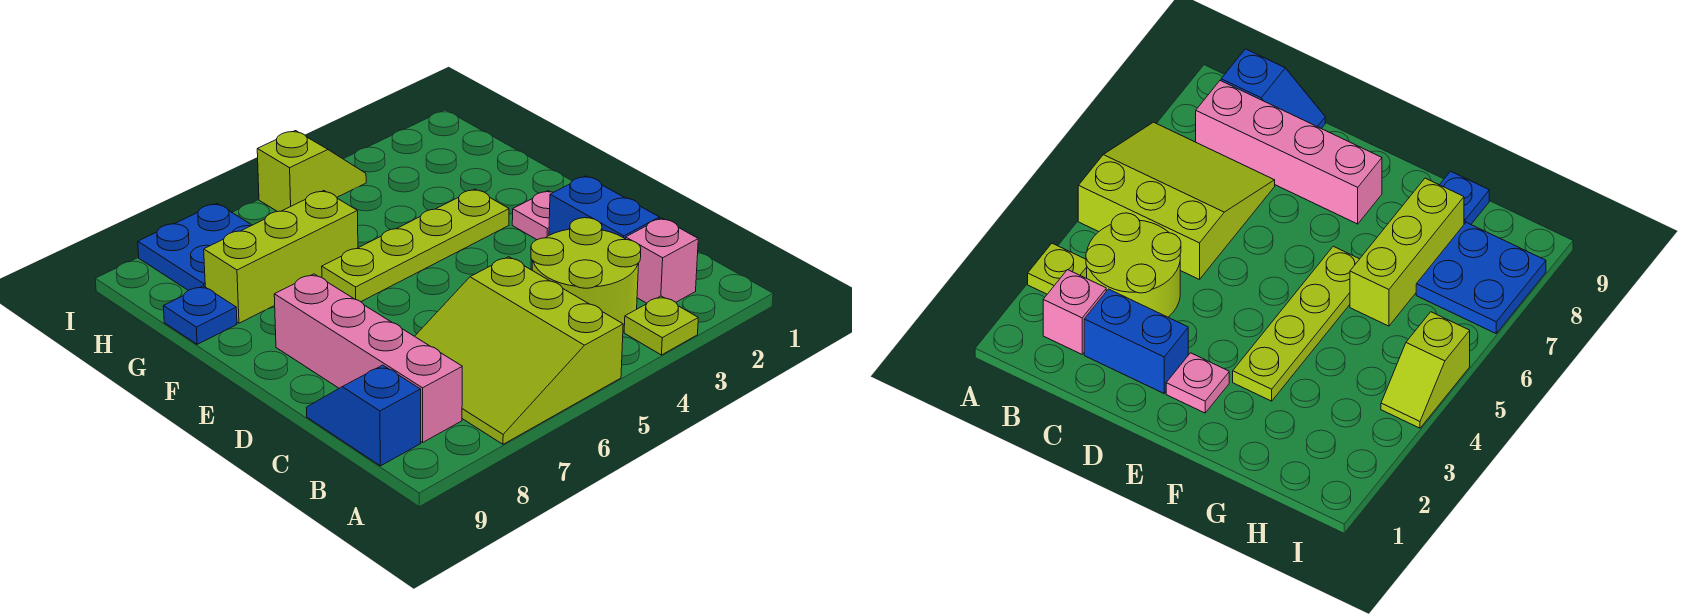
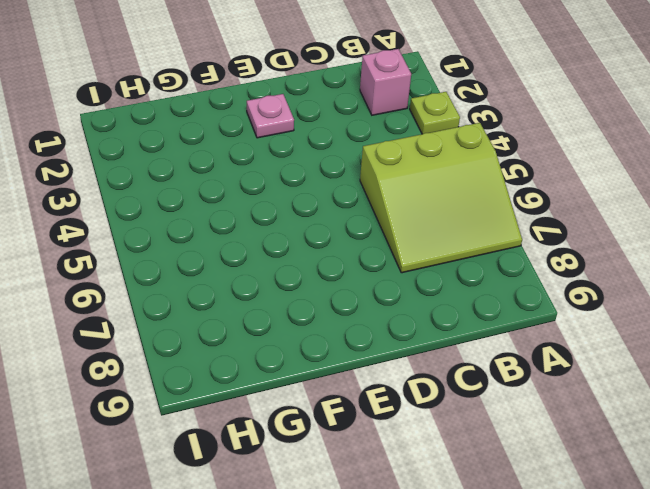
none -> lime round brick B3:C4 level 1
none -> pink brick B8:E8 level 1
none -> blue slope B9:C9 level 1 top B

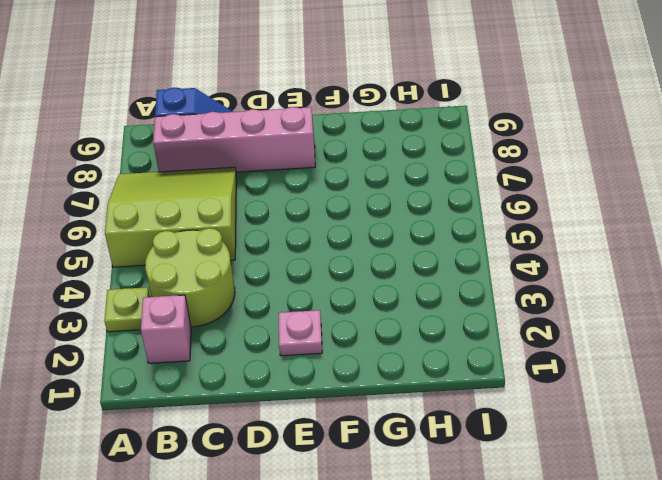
none -> blue brick C2:D2 level 1
none -> lime plate F3:F6 level 1
none -> lime brick G6:G8 level 1

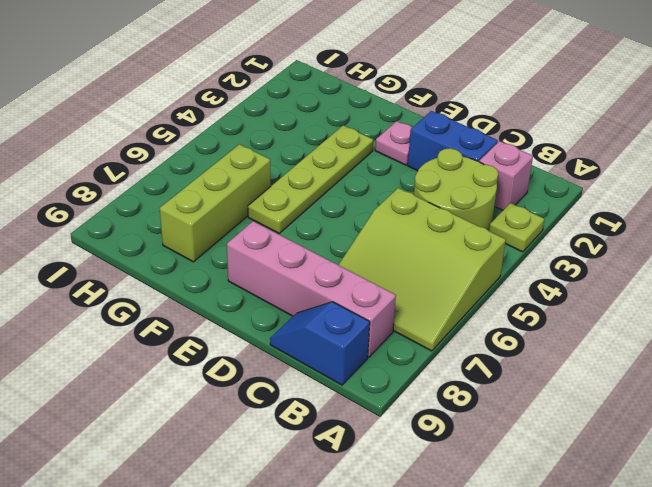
none -> blue plate G9 level 1
none -> blue plate H7:I8 level 1
none -> lime slope I4:I5 level 1 top 5

